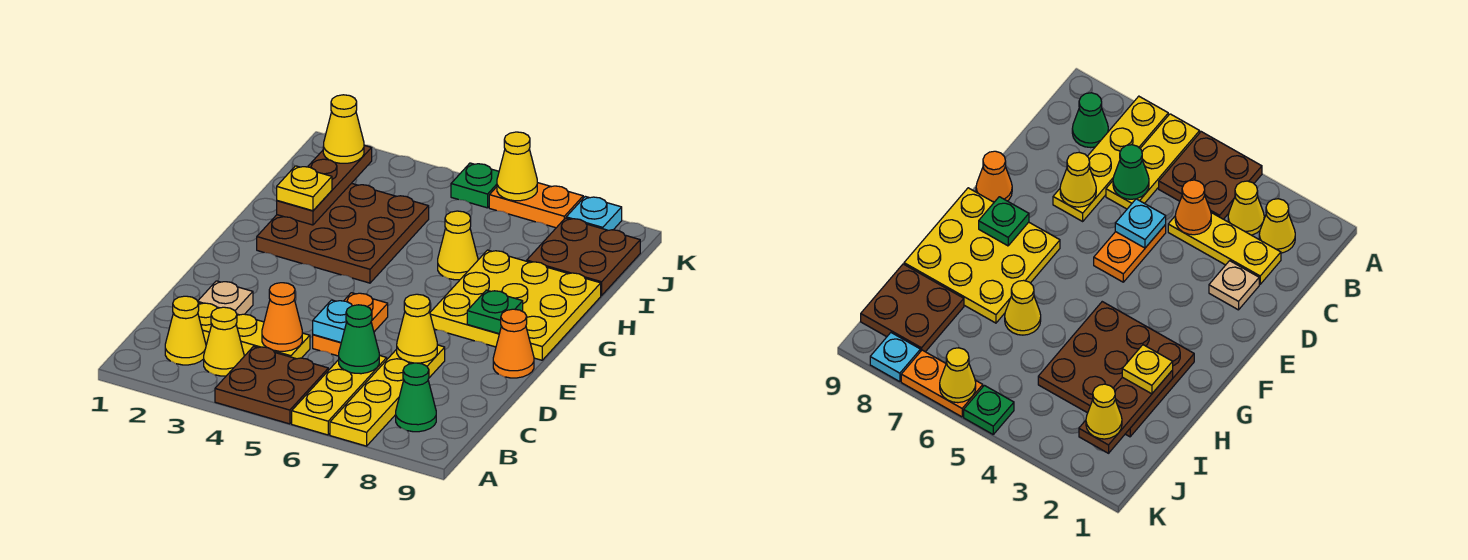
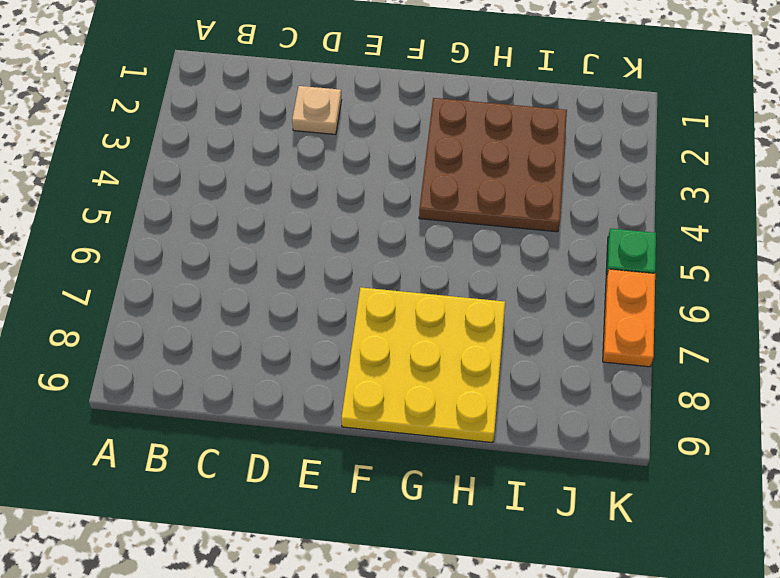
none -> brown plate A4:B5 level 1
none -> yellow plate A6:C6 level 1
none -> yellow plate A7:D7 level 1

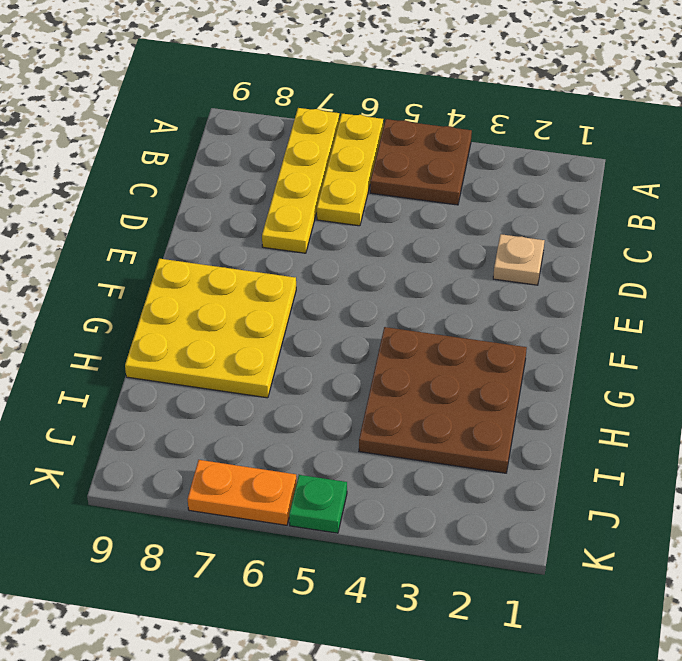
none -> yellow cone B2 level 1
none -> yellow cone B3 level 1
none -> green cone B8 level 1

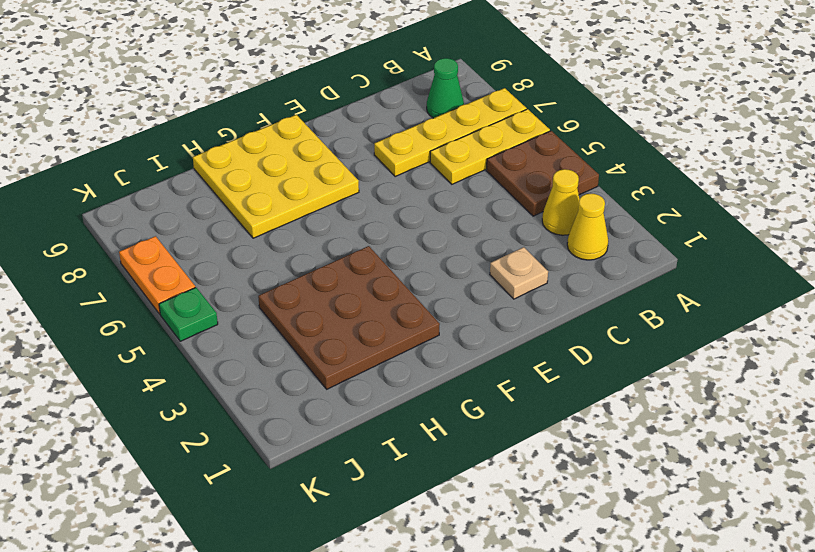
none -> yellow plate C2:C4 level 1
none -> orange plate D5:E5 level 1
none -> orange cone E9 level 1

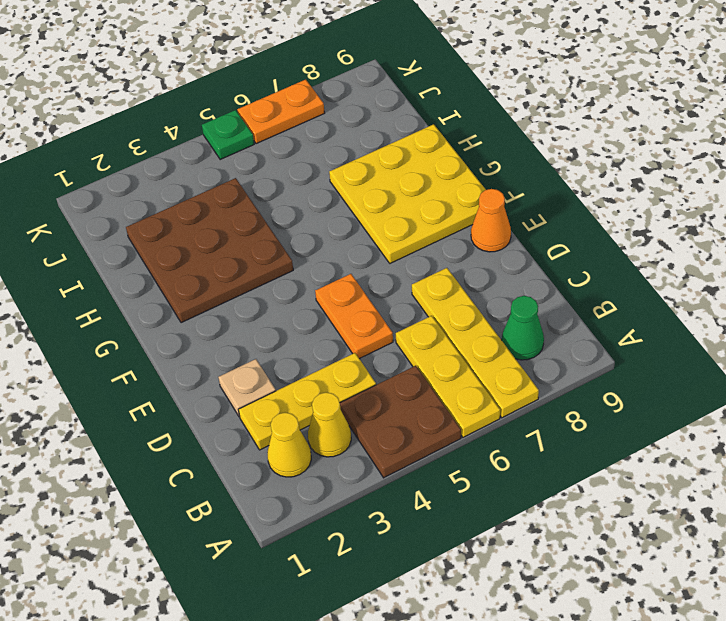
none -> yellow cone H6 level 1
none -> brown plate I8:J9 level 1
none -> cyan plate K8 level 1

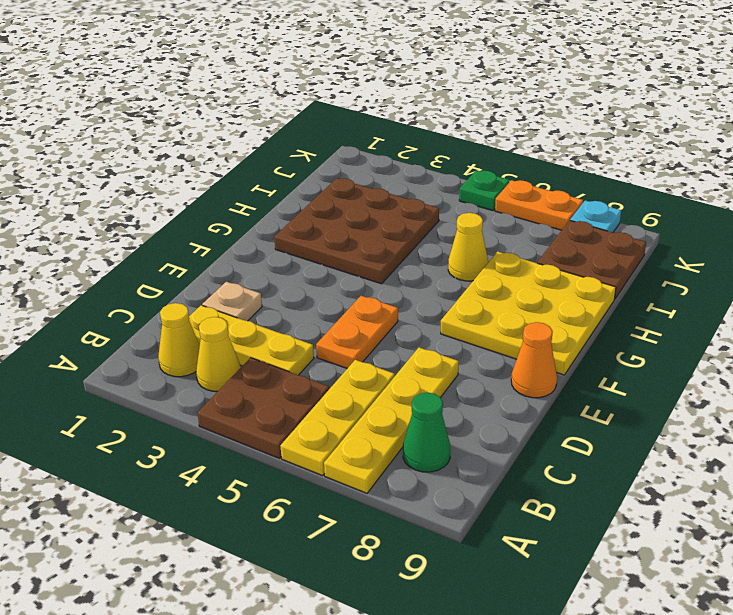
none -> orange cone C4 level 2
none -> green cone C6 level 2
none -> cyan plate D5 level 2

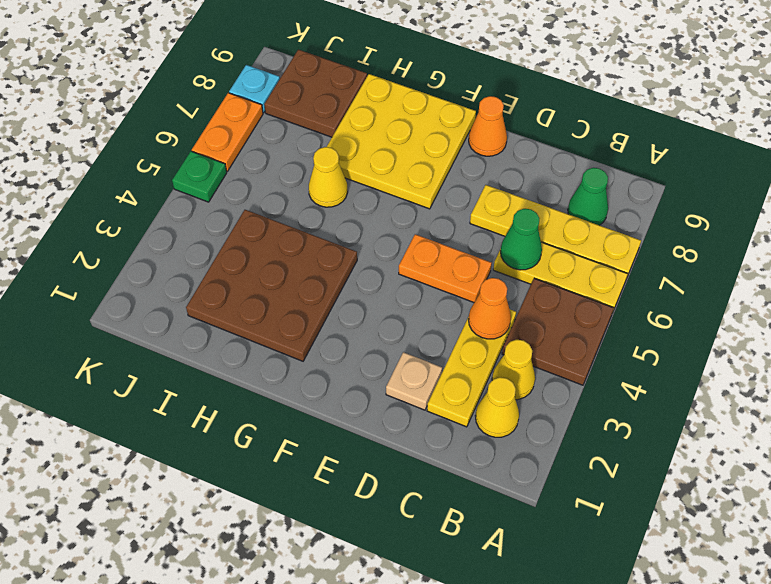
none -> cyan plate D5 level 2
none -> yellow cone D7 level 2
none -> green plate F8 level 2

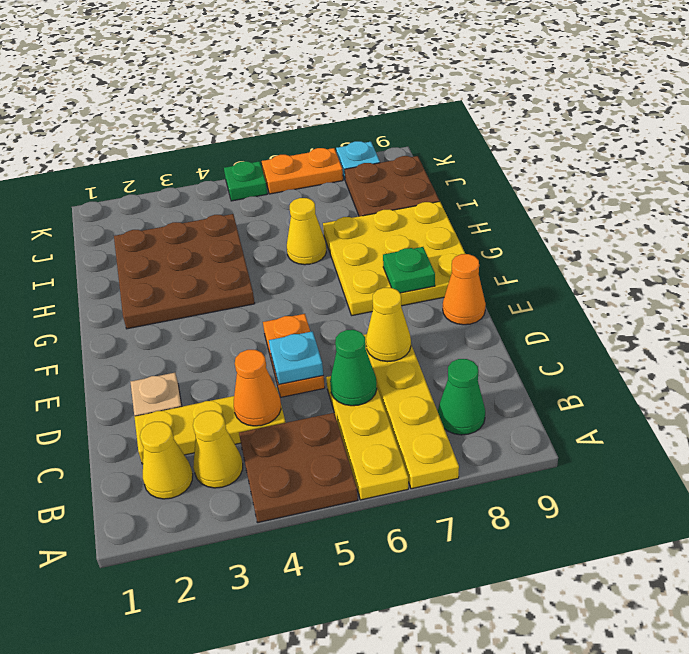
none -> brown plate H2:J2 level 2
none -> yellow cone K6 level 2
none -> yellow plate H2 level 3

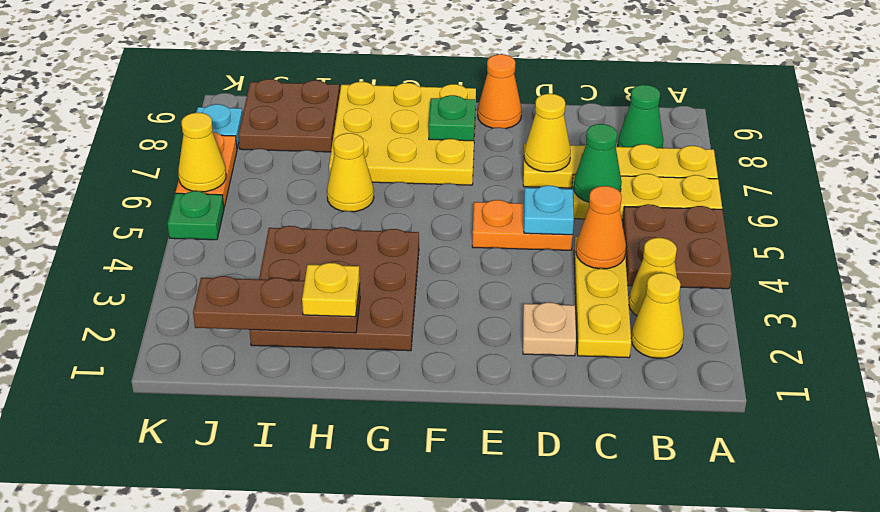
none -> yellow cone J2 level 3

